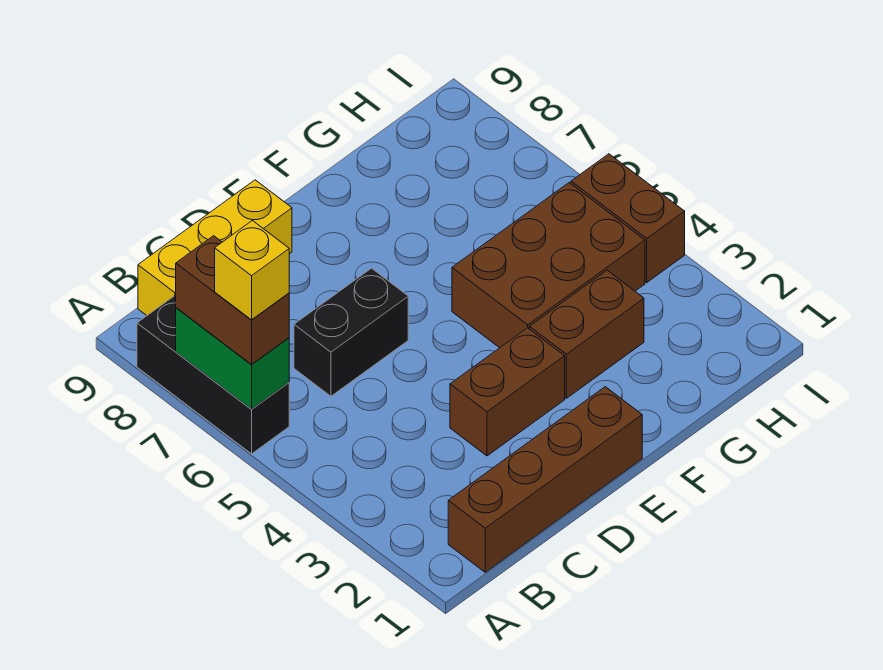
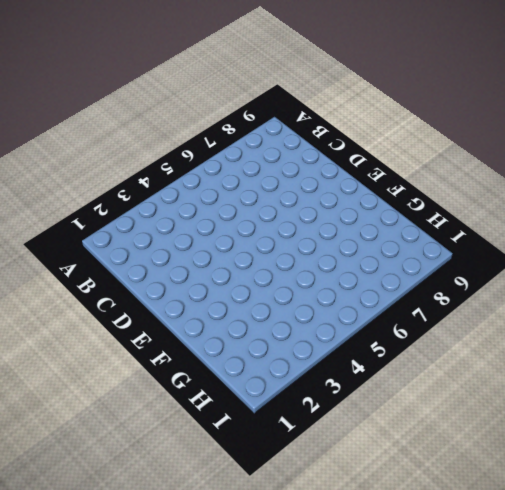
none -> black brick A6:A8 level 1
none -> brown brick B1:E1 level 1

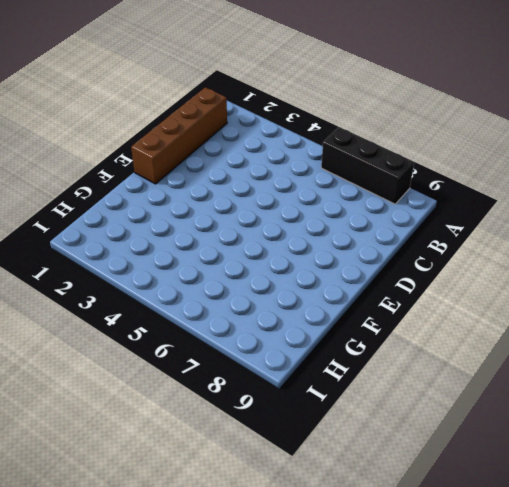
none -> yellow brick B9:D9 level 1
none -> black brick C6:D6 level 1

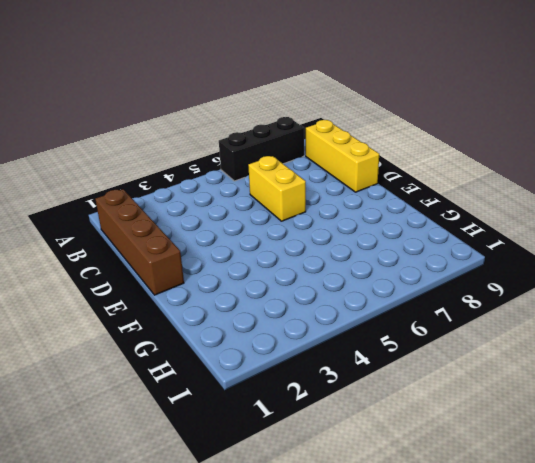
yellow brick C6:D6 level 1 -> black brick C6:D6 level 1
none -> brown brick D3:E3 level 1
none -> brown brick F3:G3 level 1

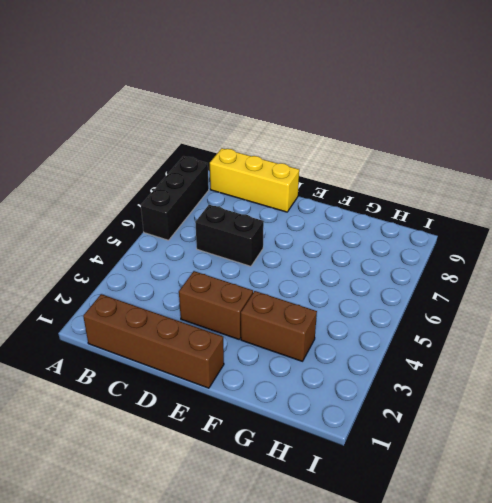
none -> brown brick F4:H5 level 1
none -> brown brick I4:I5 level 1

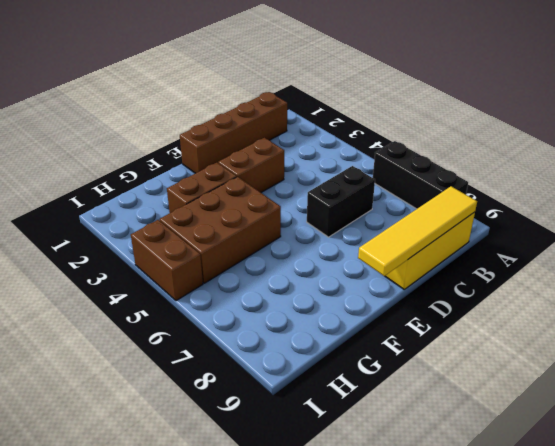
yellow tile B9:E9 level 2 -> none
none -> green brick A6:A7 level 2
none -> brown brick A6:A7 level 3

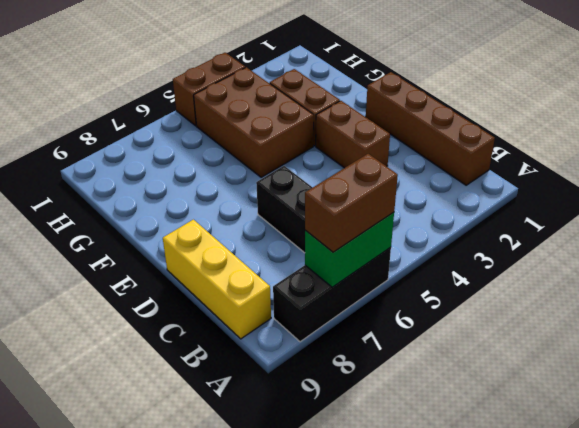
none -> yellow brick A6 level 4

